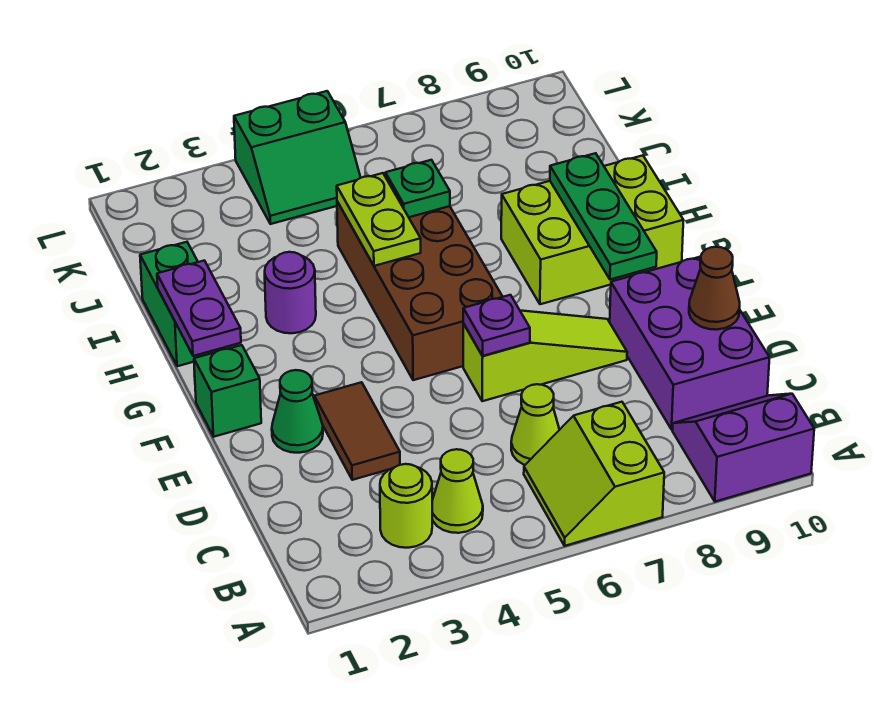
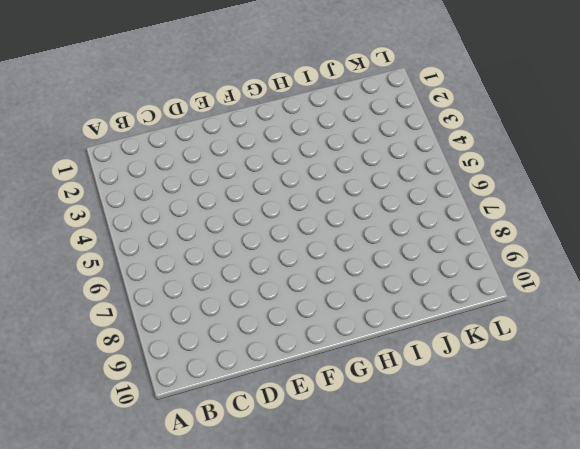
none -> lime slope A6:B7 level 1 top 7
none -> purple slope A9:B10 level 1 top A
none -> lime round brick B3 level 1

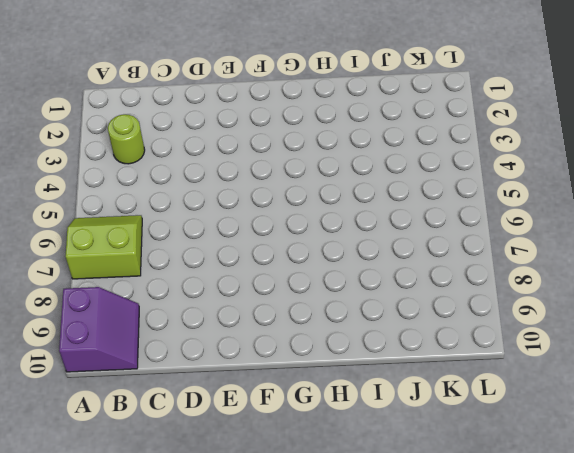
none -> lime cone B4 level 1
none -> lime cone C6 level 1
none -> purple brick C9:E10 level 1

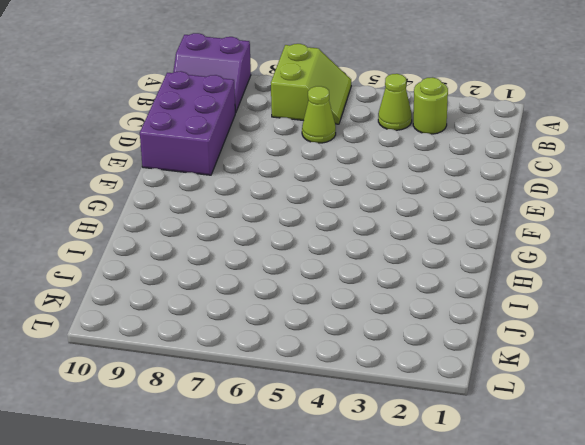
none -> brown tile D3:E3 level 1
none -> green cone E2 level 1
none -> lime slope E6:E8 level 1 top 6

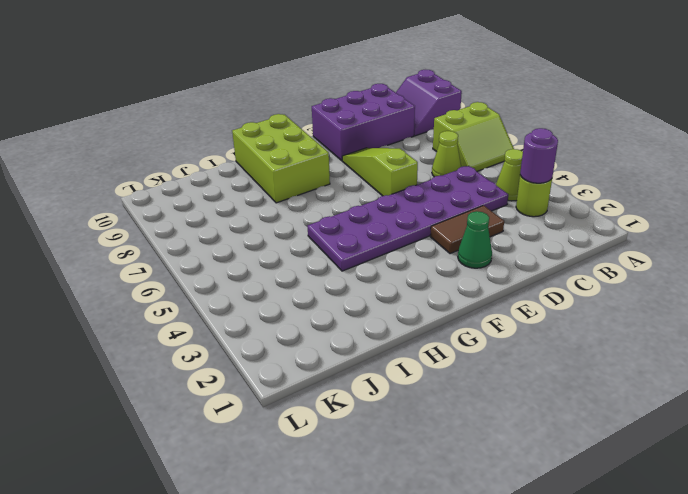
purple round brick B3 level 2 -> purple round brick H3 level 1
purple plate C4:H5 level 1 -> brown brick F5:I6 level 1
none -> green brick F1 level 1
none -> green brick H1:I1 level 1
none -> green slope K4:L5 level 1 top L

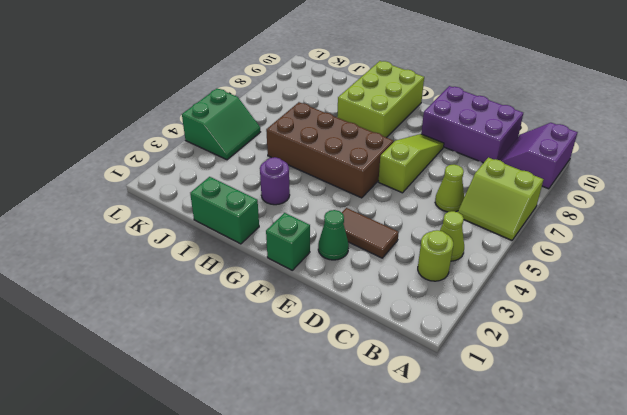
none -> brown cone D10 level 2
none -> purple plate E6 level 2
none -> green plate F9:H9 level 2

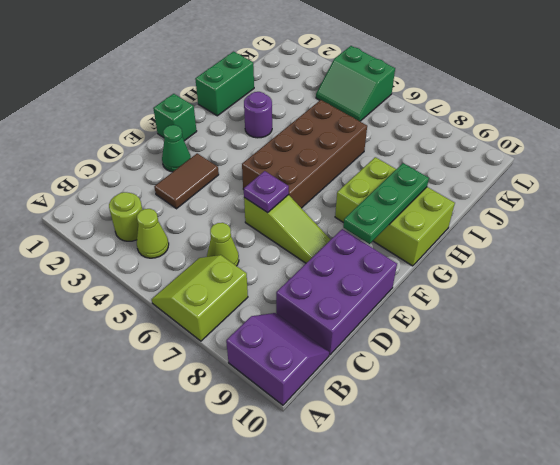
none -> brown cone D10 level 2
none -> purple plate G1:H1 level 2
none -> lime plate H5:I5 level 2

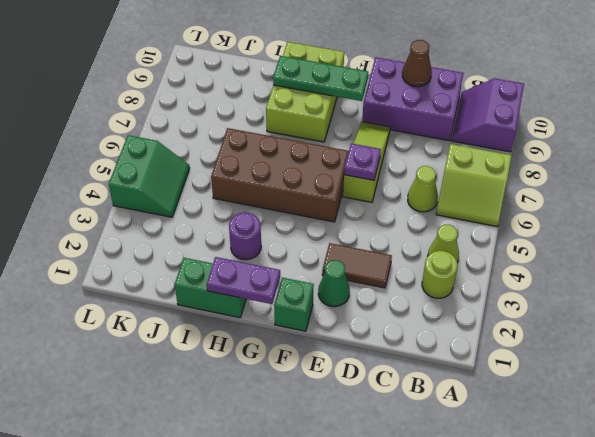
none -> lime plate H5:I5 level 2
none -> green plate I6 level 2

